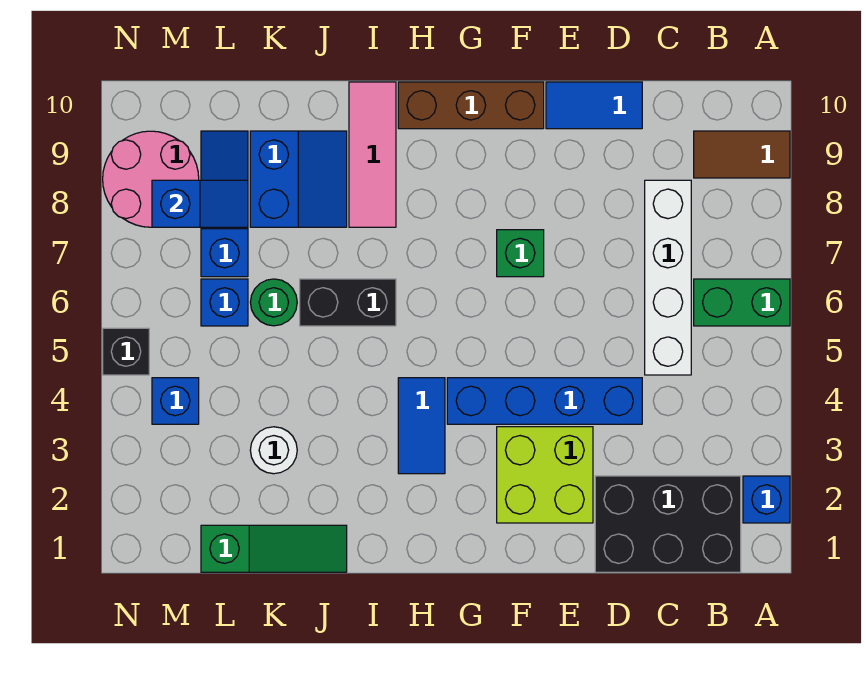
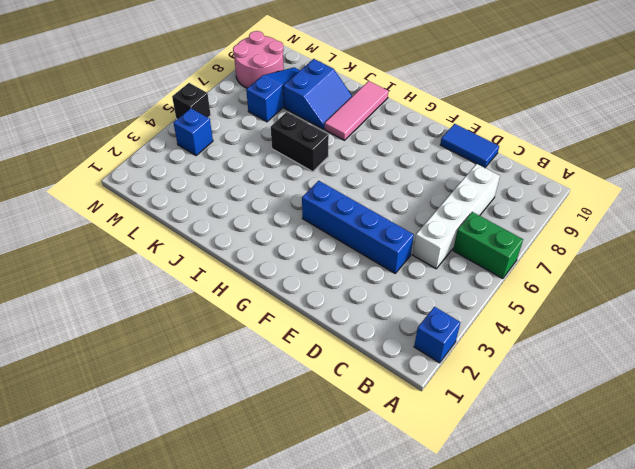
none -> brown tile A9:B9 level 1
none -> black brick B1:D2 level 1
none -> lime brick E2:F3 level 1

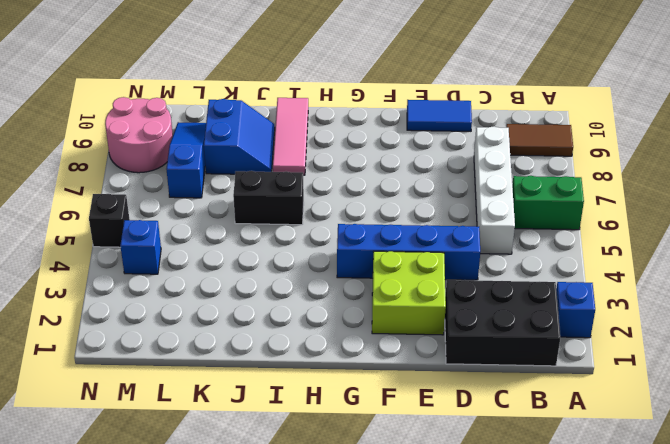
none -> green brick F7 level 1
none -> brown brick F10:H10 level 1
none -> blue tile H3:H4 level 1

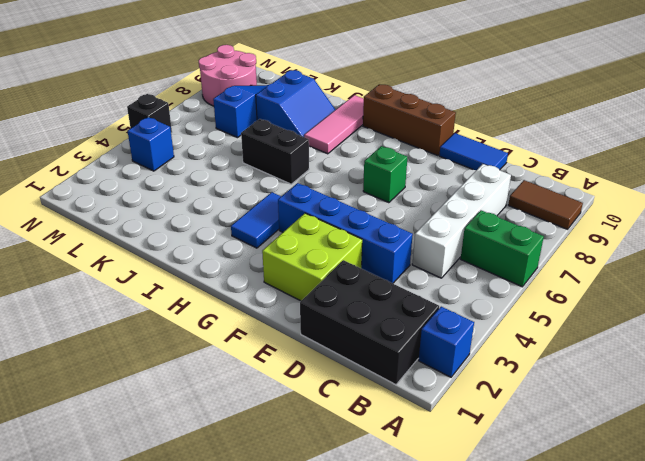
none -> green slope J1:L1 level 1 top L
none -> white round brick K3 level 1
none -> green round brick K6 level 1

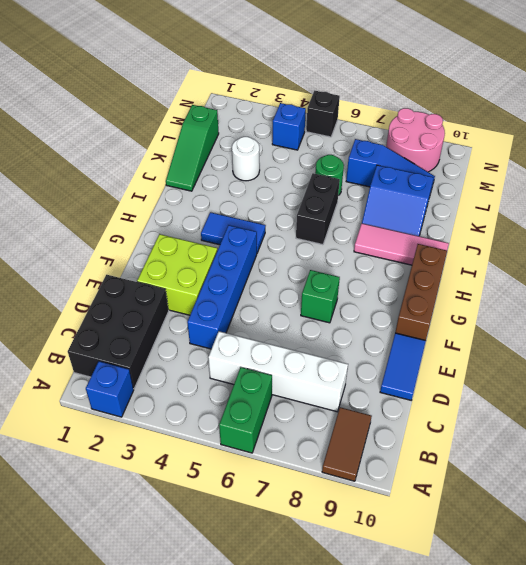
none -> blue brick L6 level 1
none -> blue slope L8:M8 level 2 top M

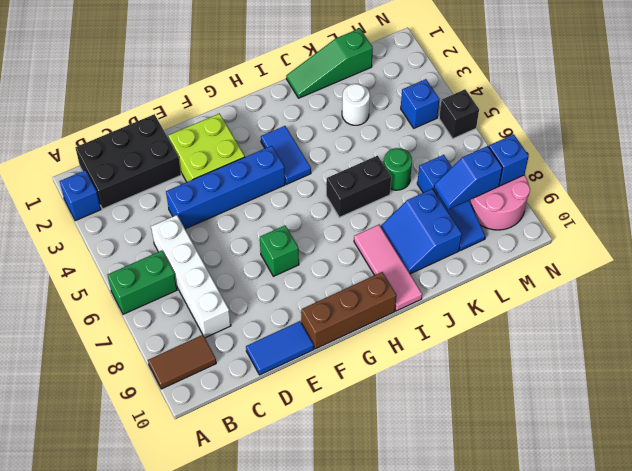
blue brick N8 level 2 -> blue brick L6 level 1

